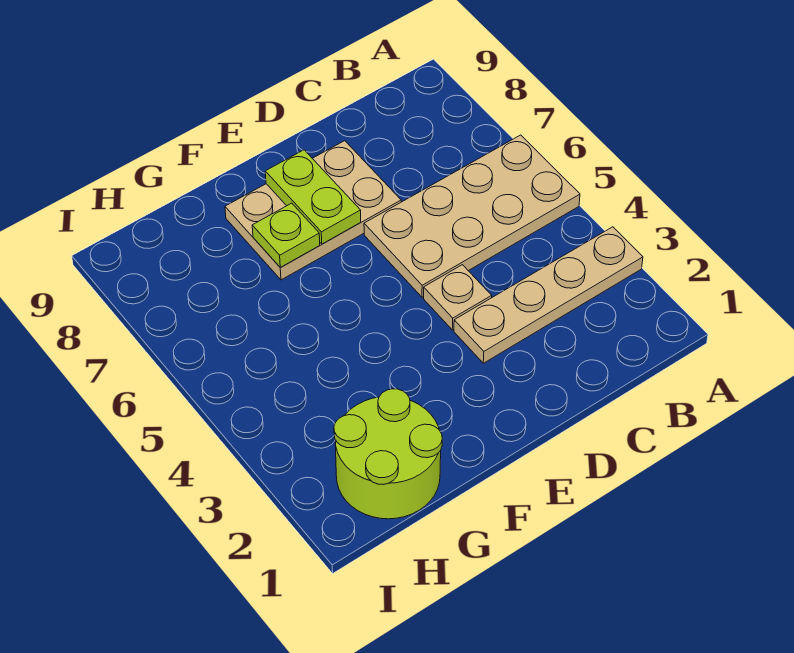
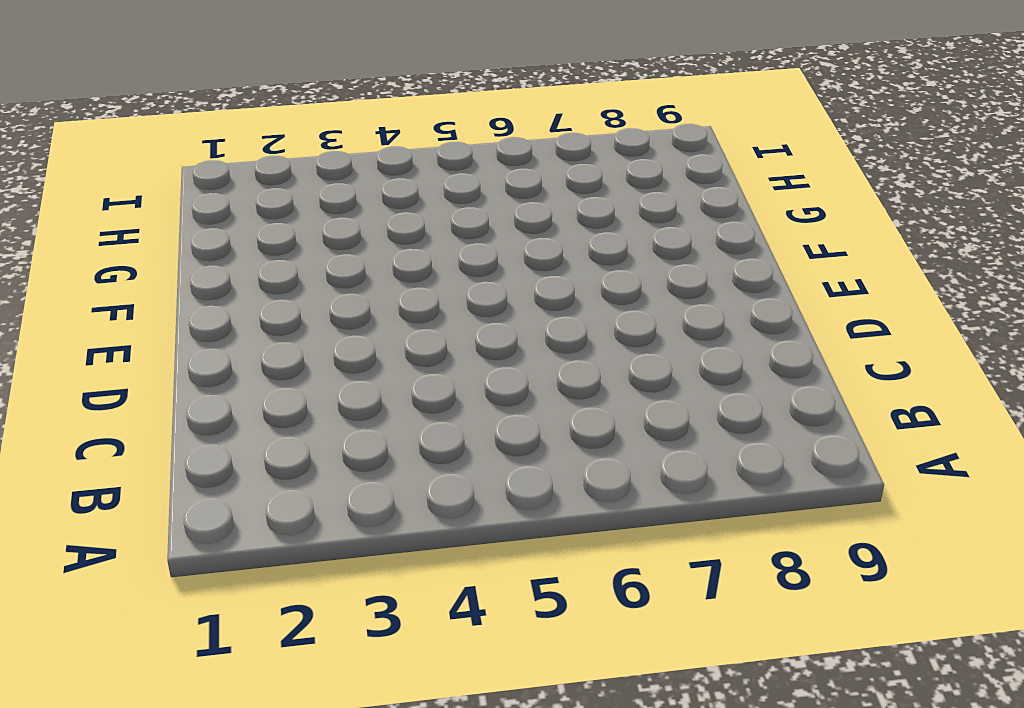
none -> tan plate A3:D3 level 1
none -> tan plate A5:D6 level 1

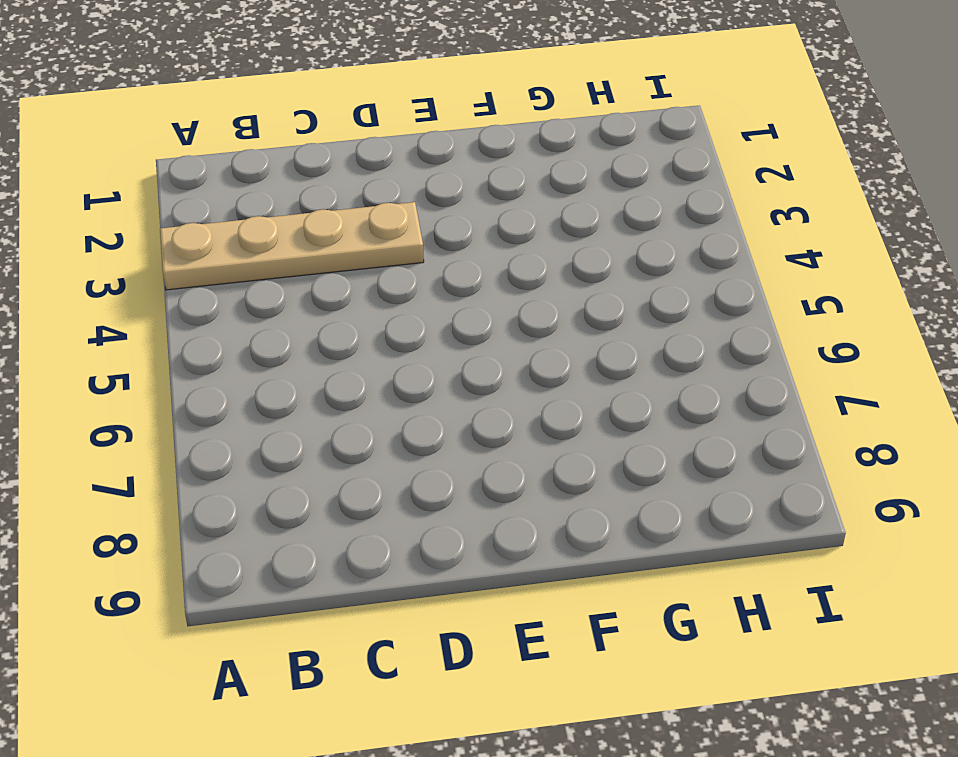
none -> tan plate A5:D6 level 1
none -> tan plate D4 level 1

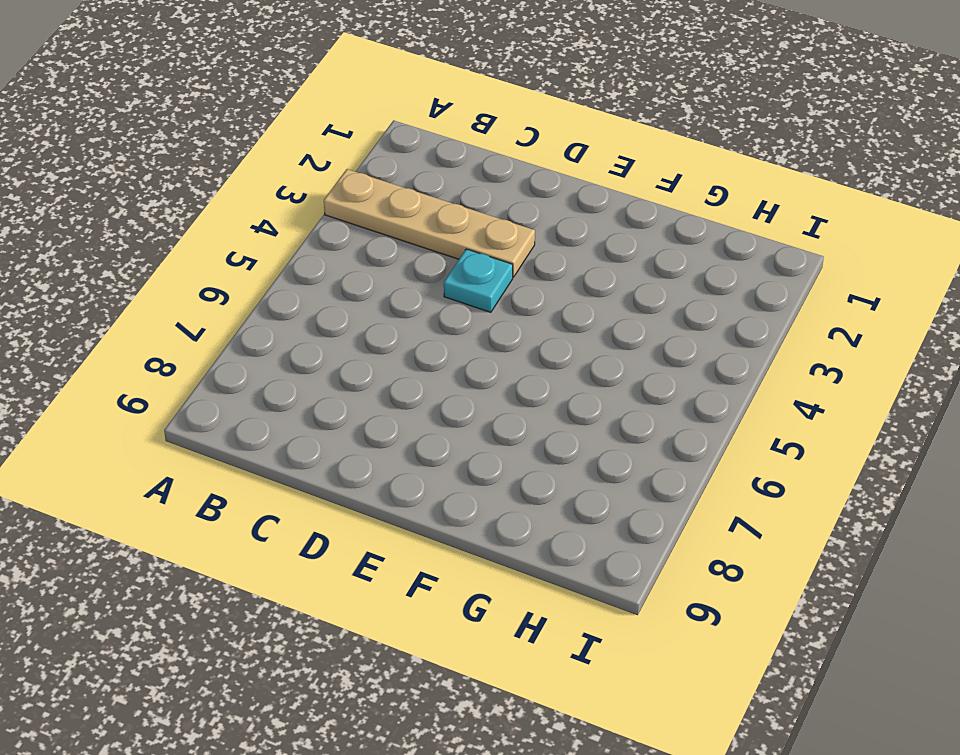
cyan plate D4 level 1 -> tan plate D4 level 1
none -> tan plate A5:D6 level 1
none -> tan plate D7:F8 level 1

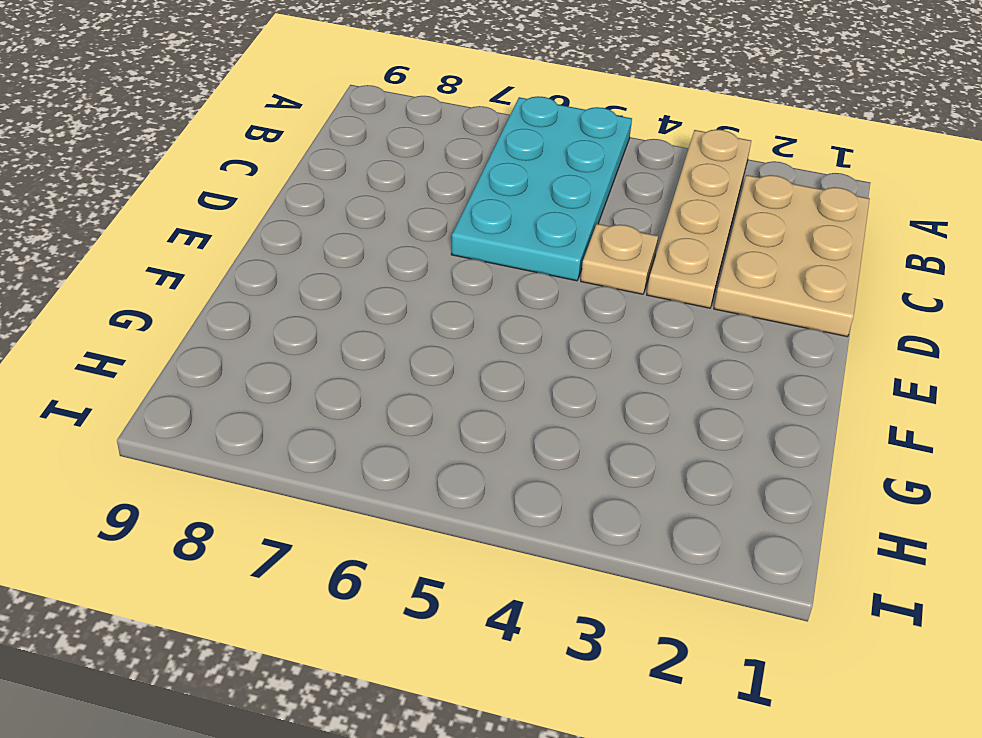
cyan plate A5:D6 level 1 -> tan plate A5:D6 level 1
tan plate B1:D2 level 1 -> tan plate D7:F8 level 1
none -> lime round brick G1:H2 level 1
none -> lime plate E7:E8 level 2

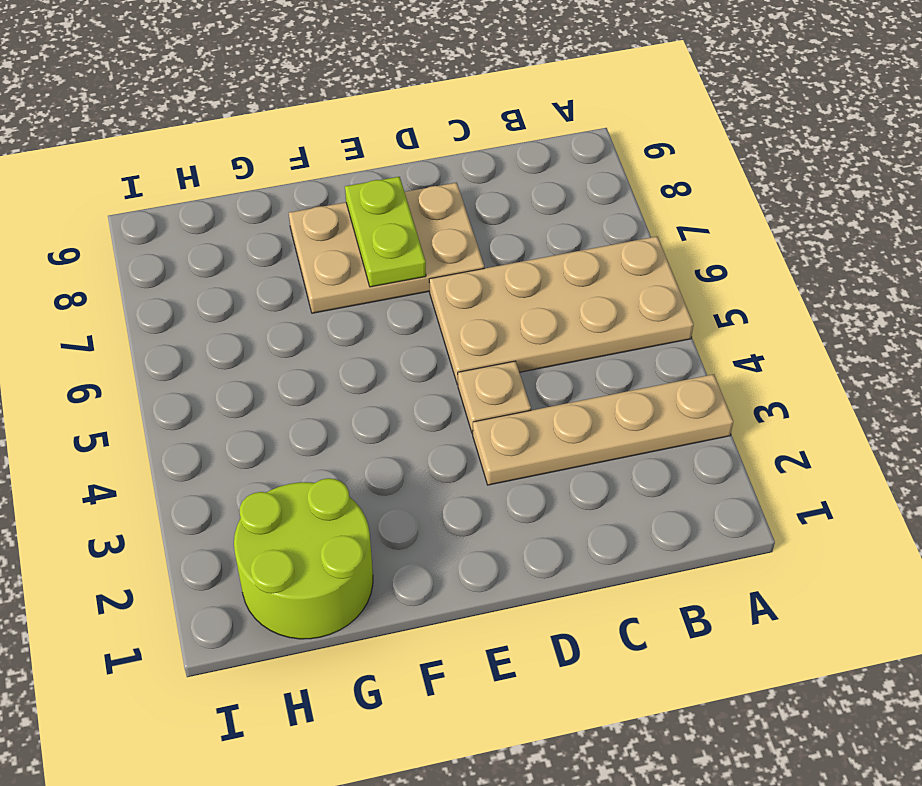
none -> lime plate F7 level 2

